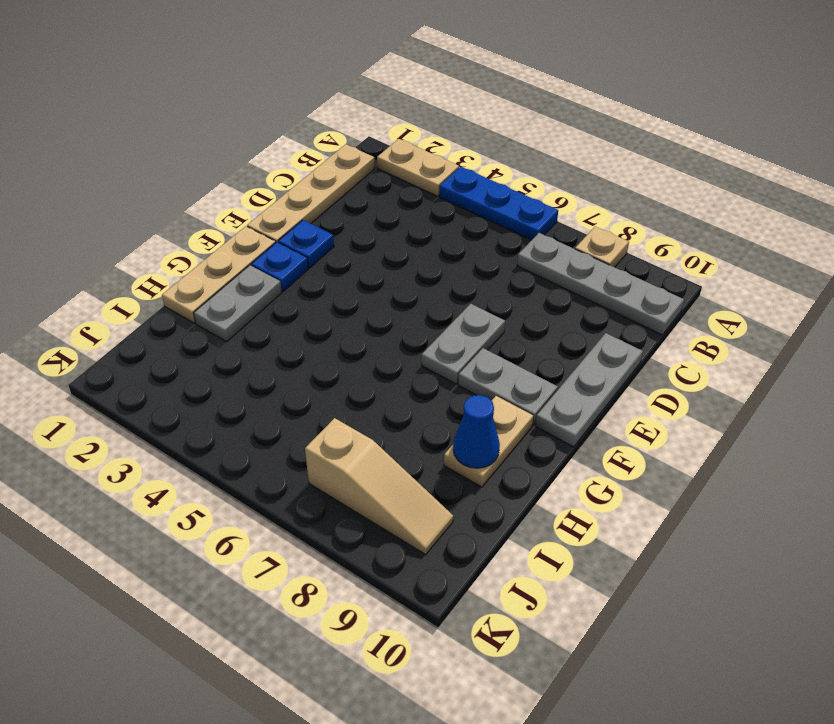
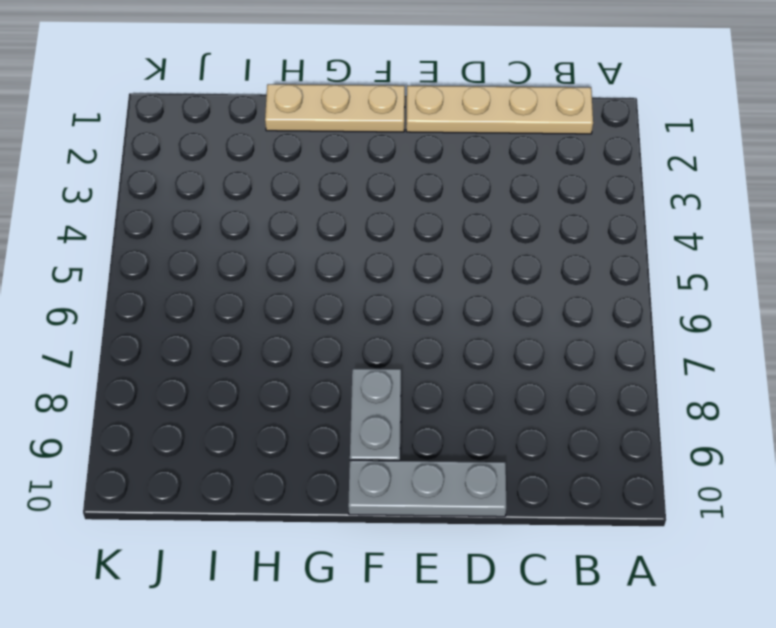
none -> tan plate A2:A3 level 1
none -> blue plate A4:A6 level 1
none -> tan plate A8 level 1

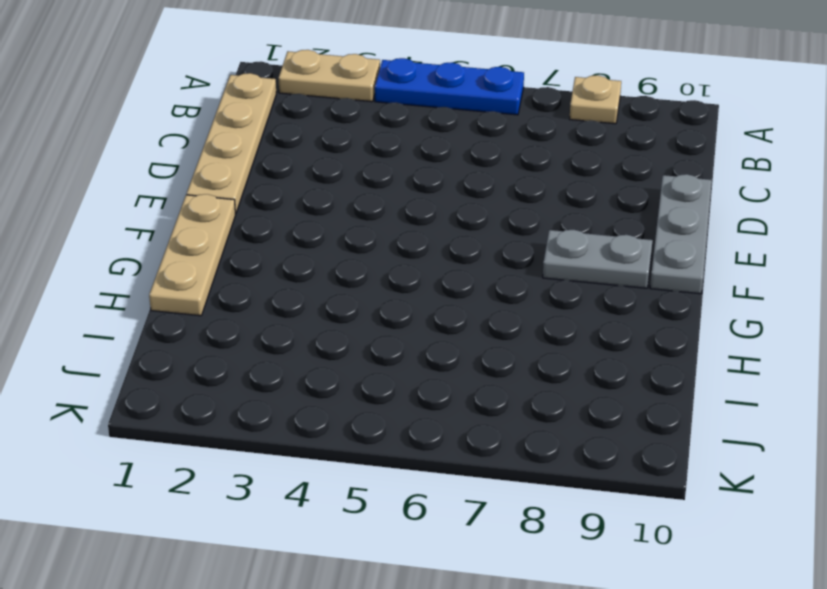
none -> grey plate B7:B10 level 1
none -> blue plate E2 level 1
none -> grey plate E7:F7 level 1

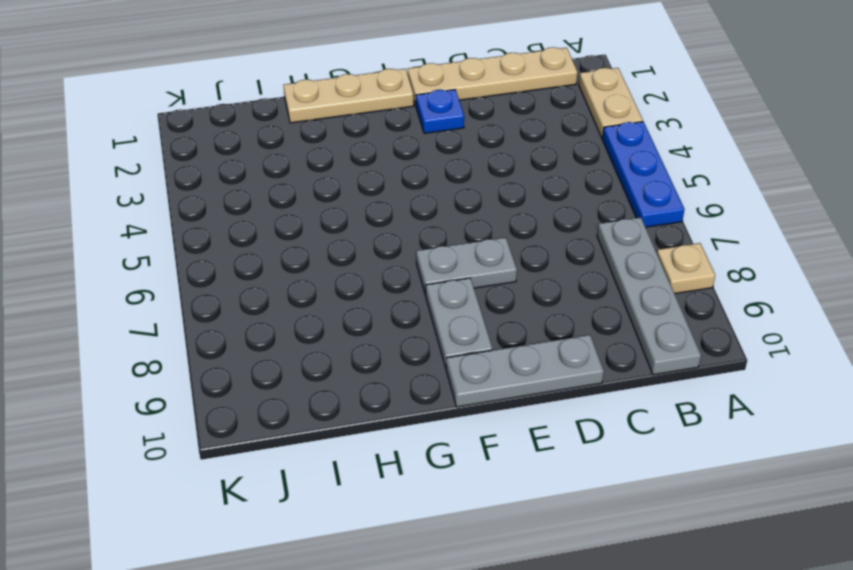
none -> blue plate F2 level 1
none -> grey plate G2:H2 level 1
none -> tan plate G9:H9 level 1

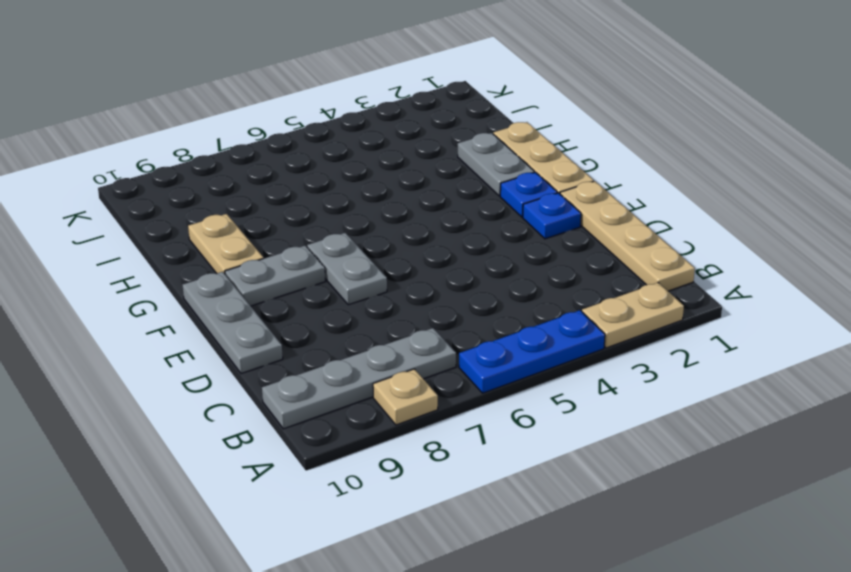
none -> tan slope J7:J9 level 1 top 7
none -> blue cone H9 level 2

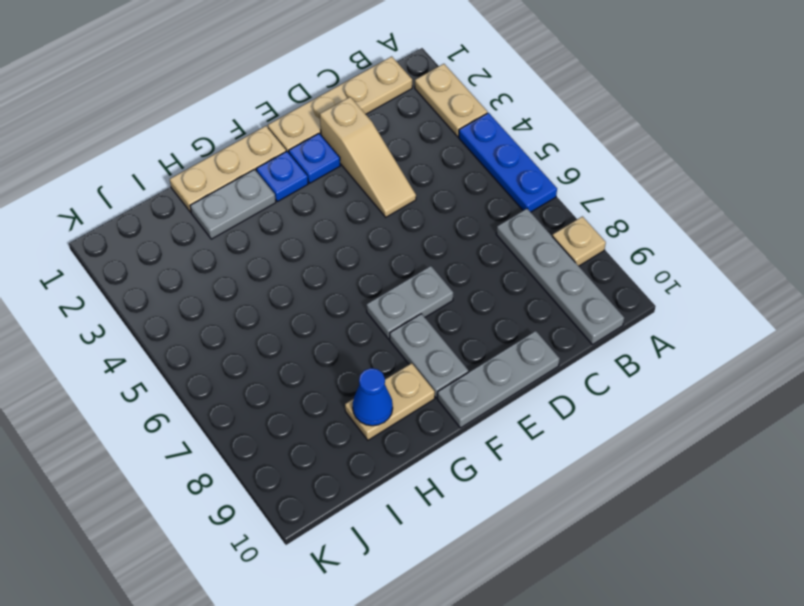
tan slope D2:D4 level 1 top 2 -> tan slope J7:J9 level 1 top 7

